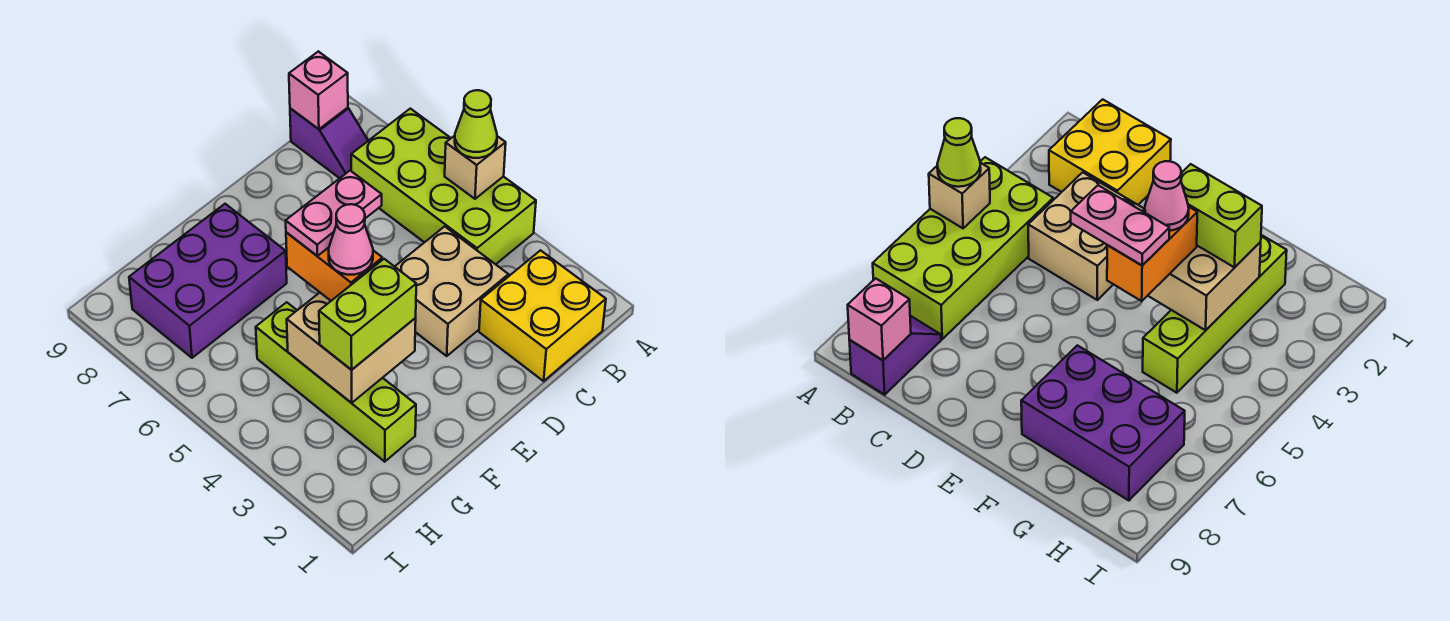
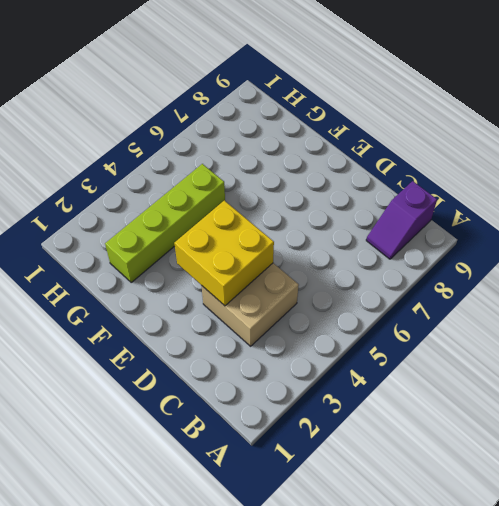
yellow brick D3:E4 level 2 -> yellow brick B1:C2 level 1
none -> lime brick A4:B7 level 1
none -> purple brick F7:H8 level 1
none -> tan brick A5 level 2

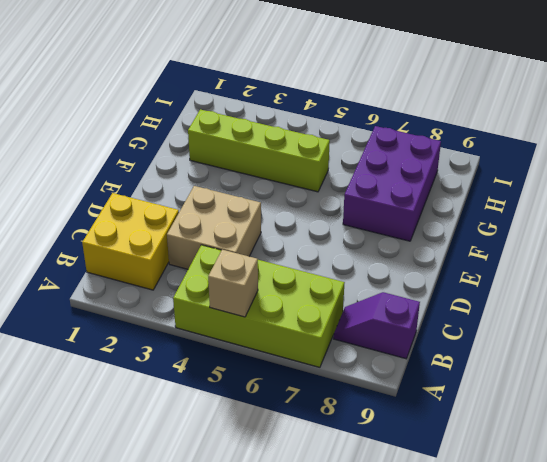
none -> pink brick B9 level 2
none -> tan brick F3:G4 level 2
none -> lime cone A5 level 3

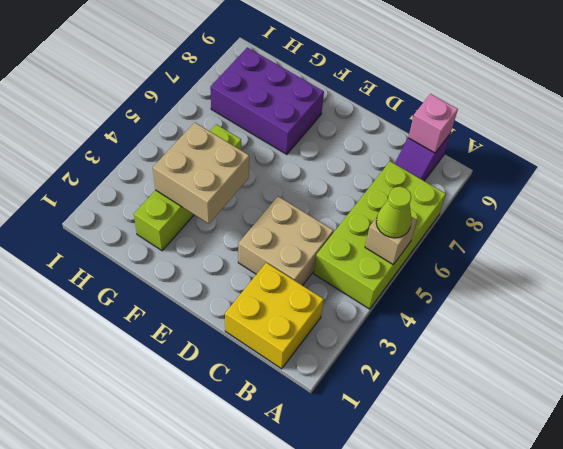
none -> lime brick F3:G3 level 3
none -> orange brick F4:F5 level 3
none -> pink plate E5:F5 level 4

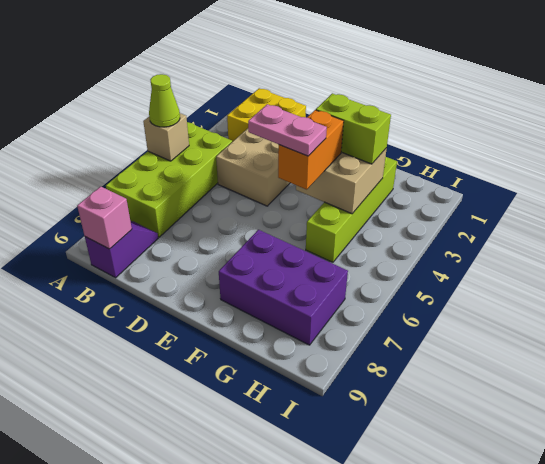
none -> pink cone F4 level 4

